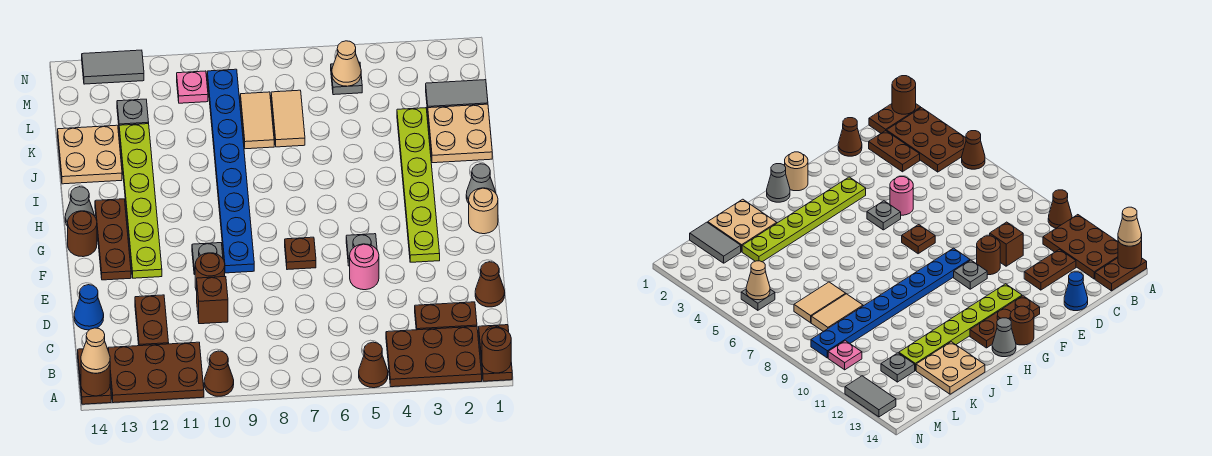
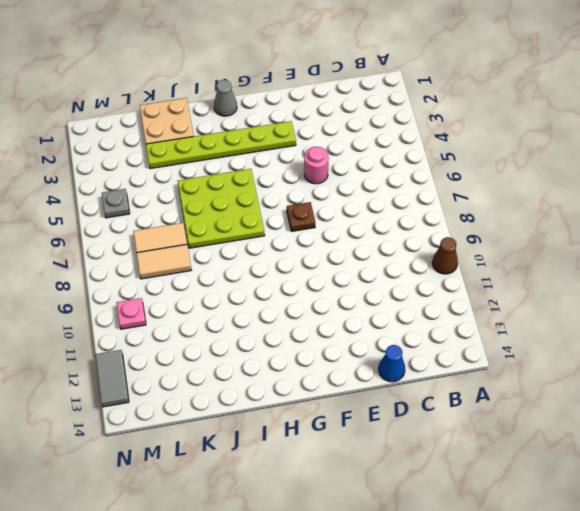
lime plate H5:J7 level 1 -> none
none -> brown plate A1:B1 level 1
none -> brown plate A2:B4 level 1
none -> brown cone A5 level 1
none -> brown plate A11:B13 level 1

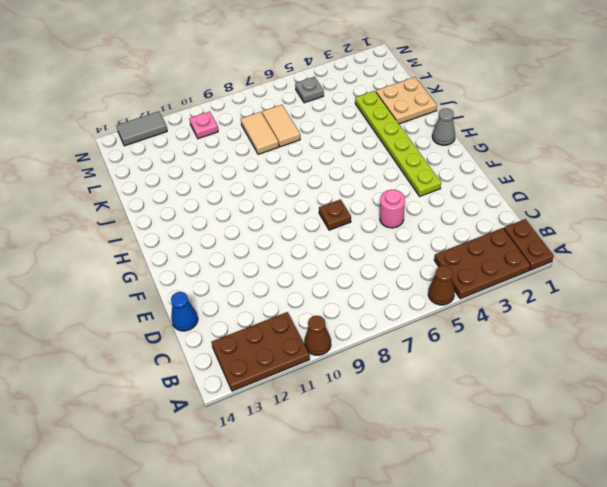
none -> brown plate A14:B14 level 1
none -> brown plate C2:C3 level 1
none -> brown plate C12:D12 level 1
none -> brown cone D1 level 1

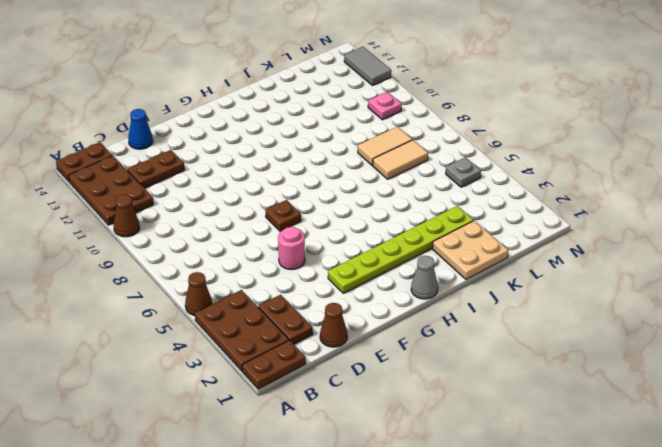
none -> brown brick D10 level 1
none -> brown round brick E10 level 1
none -> grey plate F5 level 1
none -> blue plate F9:M9 level 1

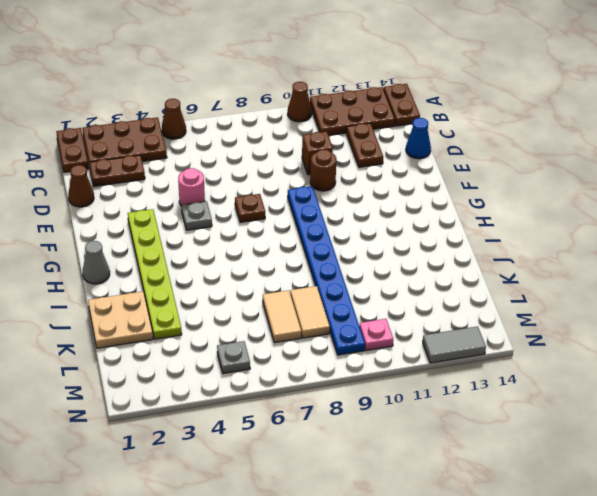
none -> grey plate F10 level 1
none -> lime plate F12:K12 level 1
none -> brown plate F13:H13 level 1
none -> tan round brick G1 level 1

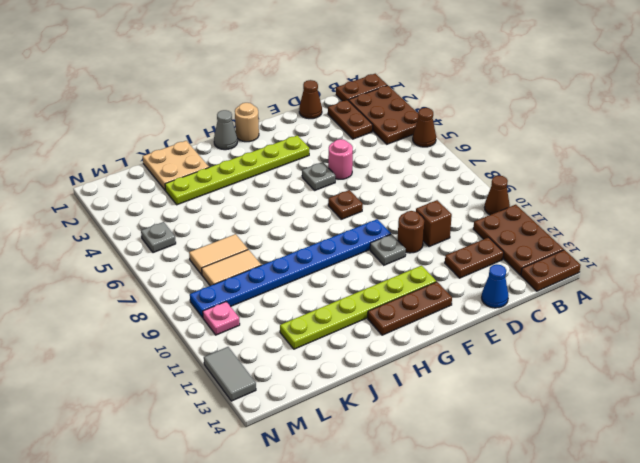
none -> brown round brick G14 level 1
none -> grey cone H14 level 1
none -> tan plate J13:K14 level 1
none -> grey tile L1:L2 level 1

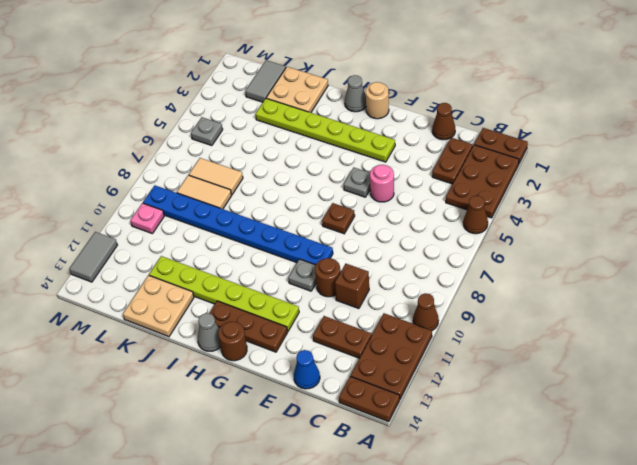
none -> grey plate L12 level 1
none -> brown round brick A1 level 2
none -> brown round brick A14 level 2
none -> tan cone M5 level 2

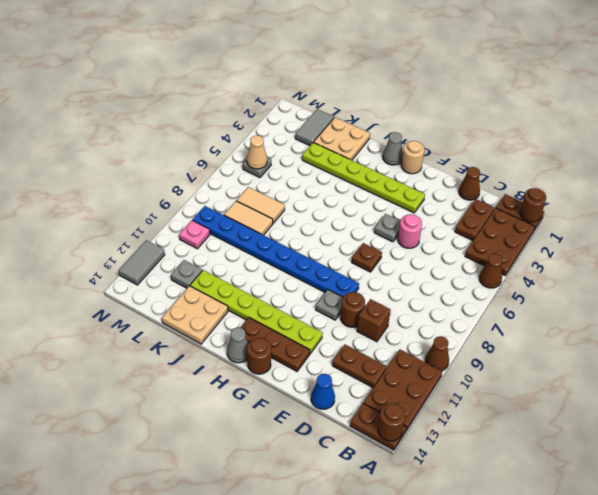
none -> tan cone A14 level 3

